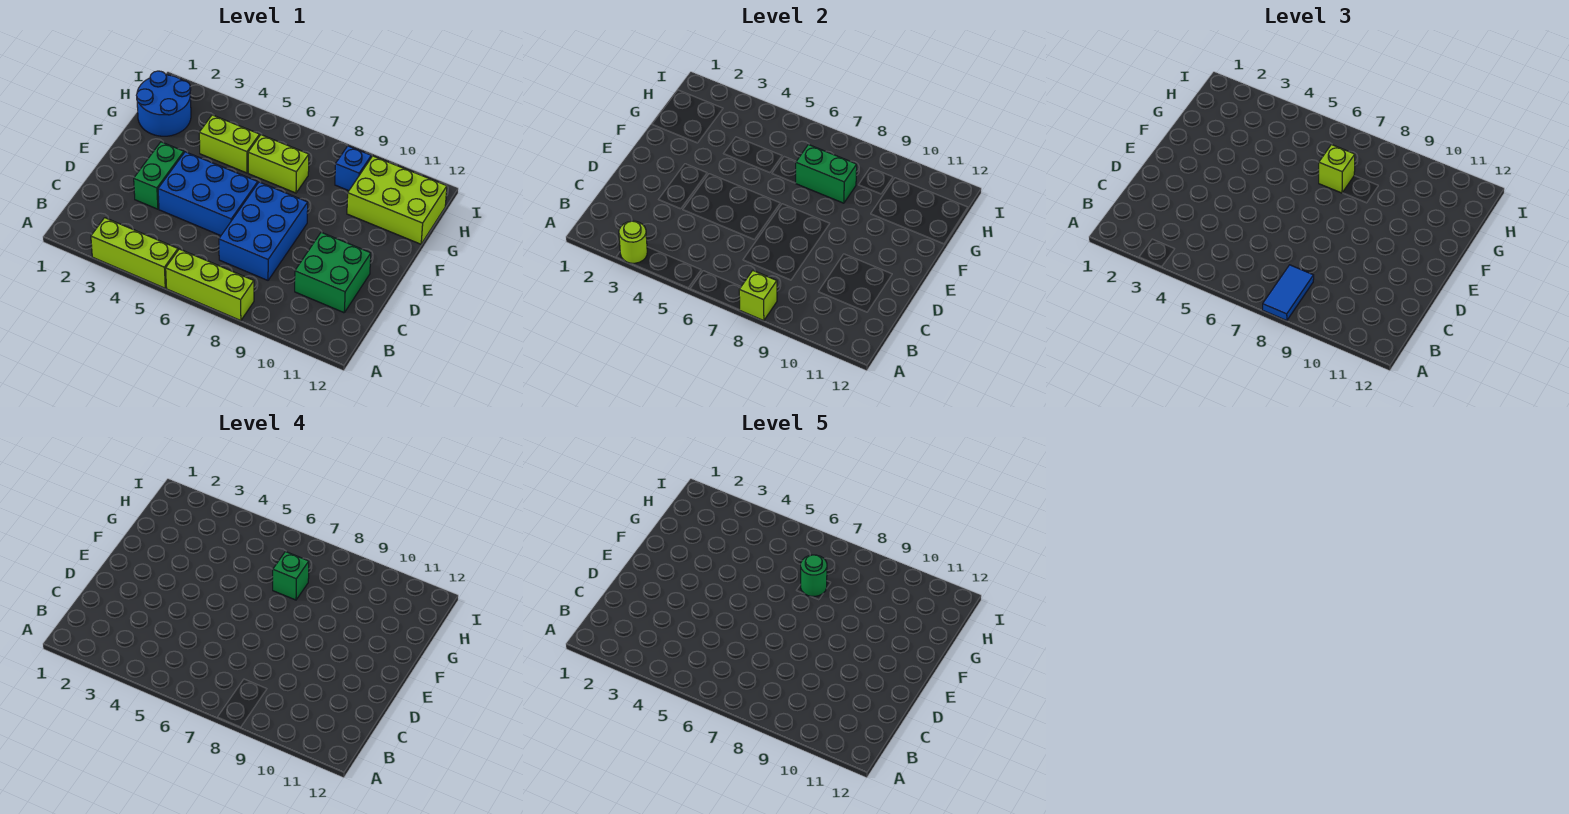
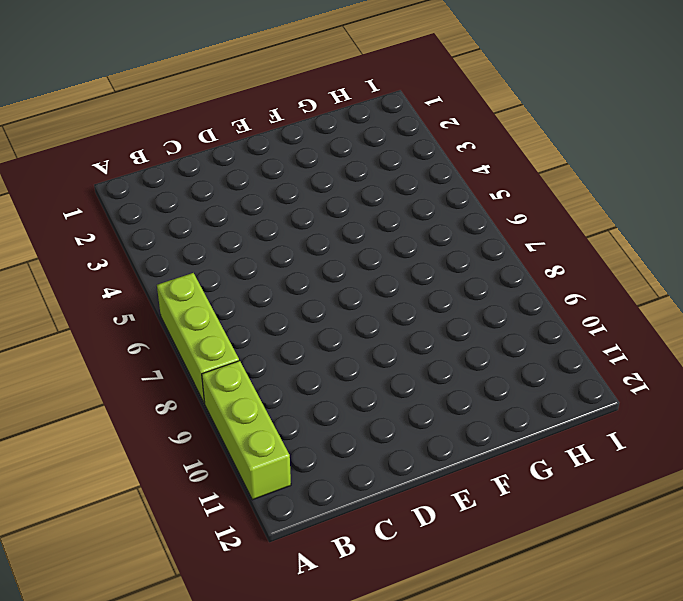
lime brick A9:A11 level 1 -> lime brick A3:A5 level 1
none -> blue brick C7:E8 level 1
none -> green brick C10:D11 level 1
none -> green brick D3:E3 level 1

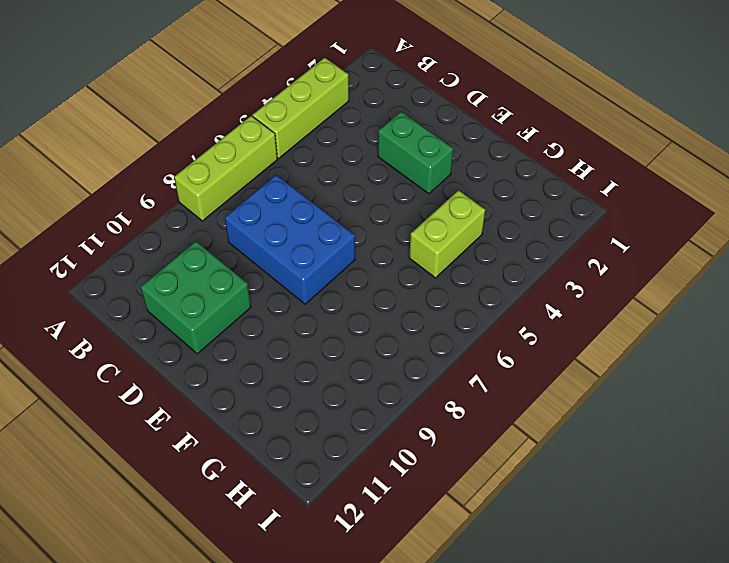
none -> blue brick D4:E6 level 1
none -> blue round brick G1:H2 level 1
none -> lime brick G6:G7 level 1

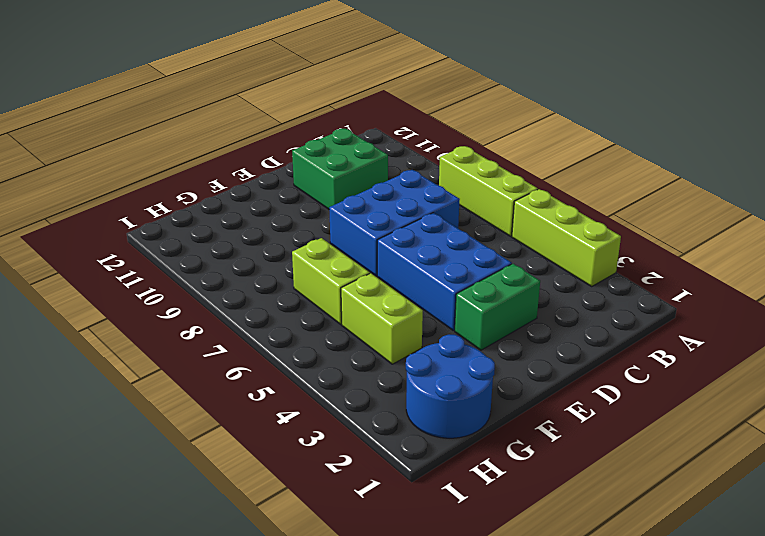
none -> lime brick G10:H12 level 1
none -> blue brick H9 level 1
none -> lime round brick A3 level 2

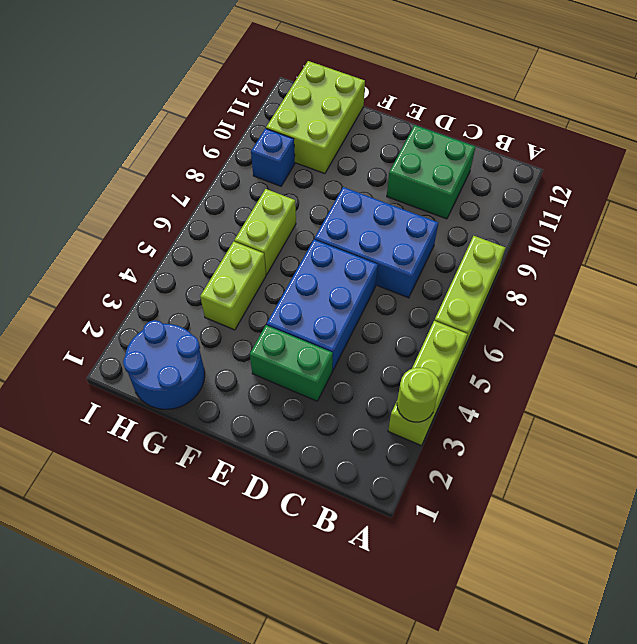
none -> lime brick A8 level 2
none -> green brick G7:G8 level 2
none -> blue tile A8:B8 level 3

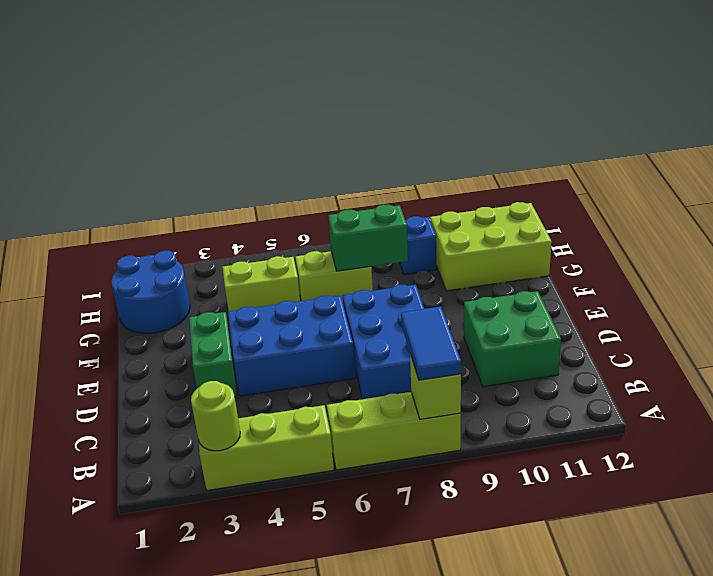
none -> lime brick G7 level 3
none -> green brick G7 level 4
none -> green round brick G7 level 5

